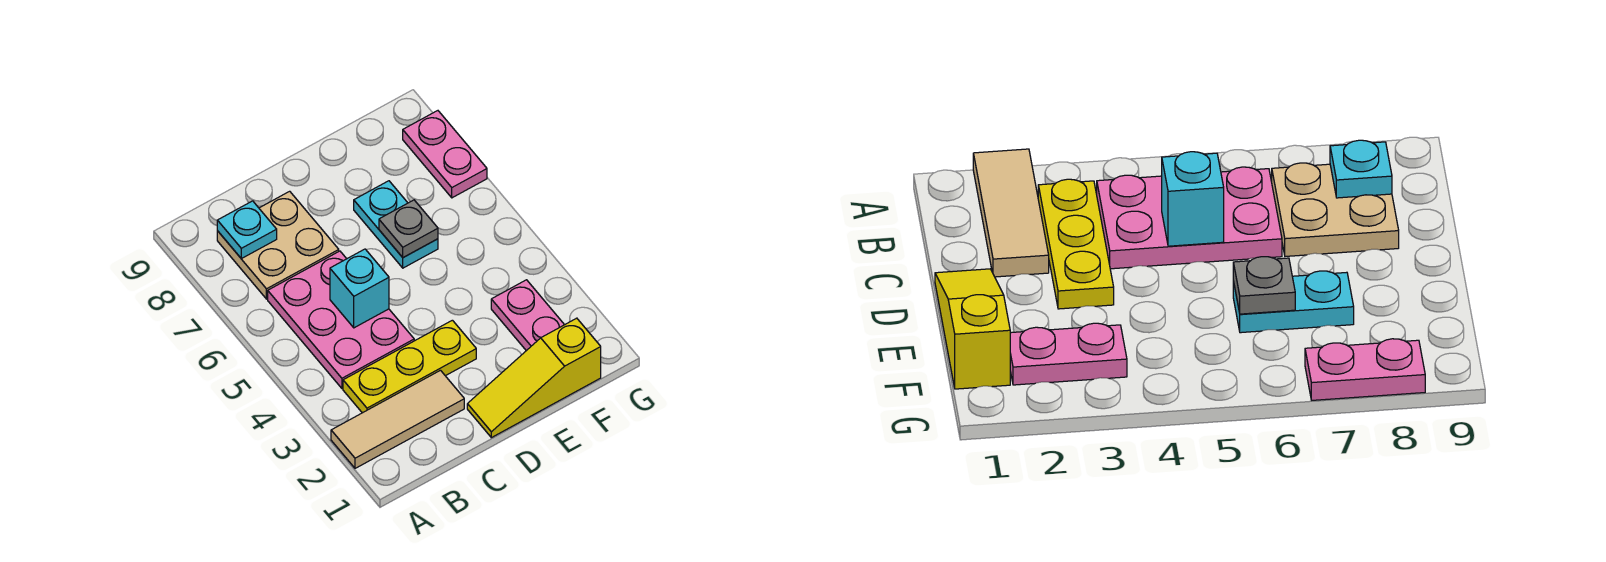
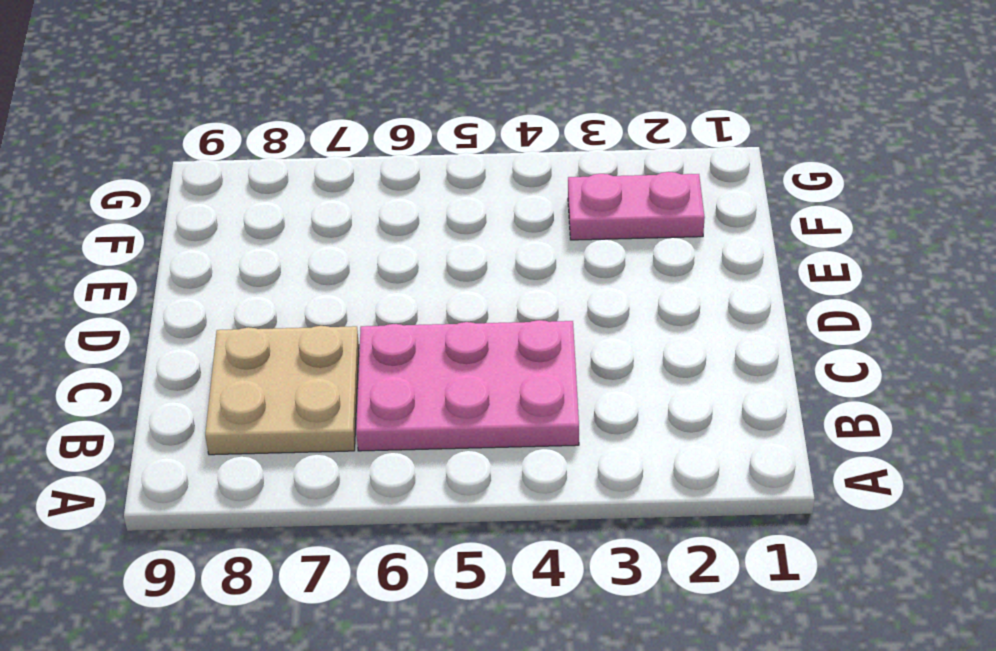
none -> tan tile A2:C2 level 1
none -> yellow plate B3:D3 level 1

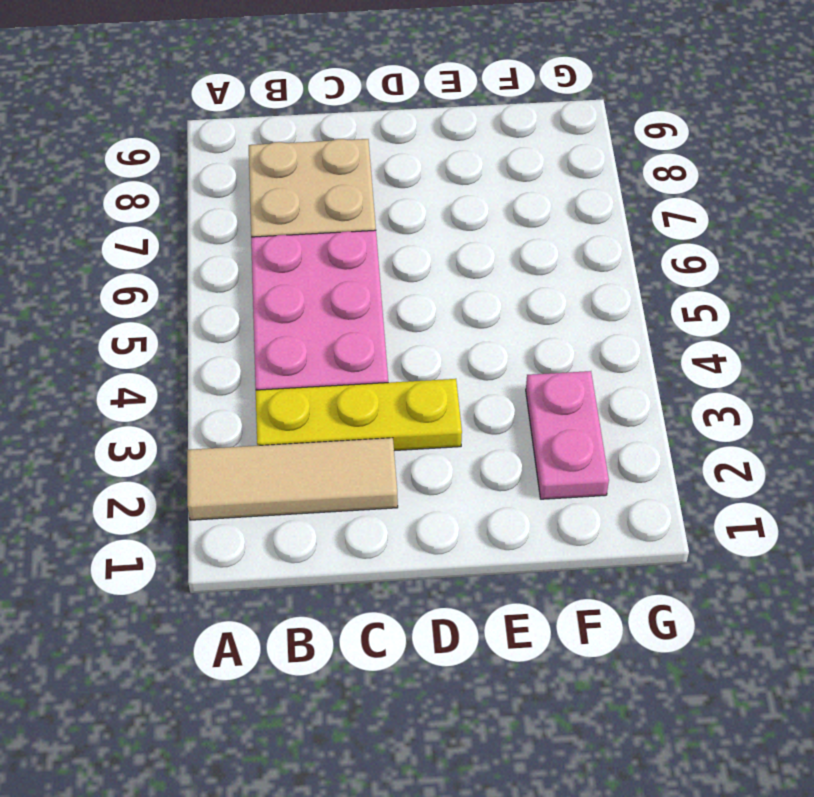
none -> yellow slope D1:F1 level 1 top F
none -> cyan plate E6:E7 level 1

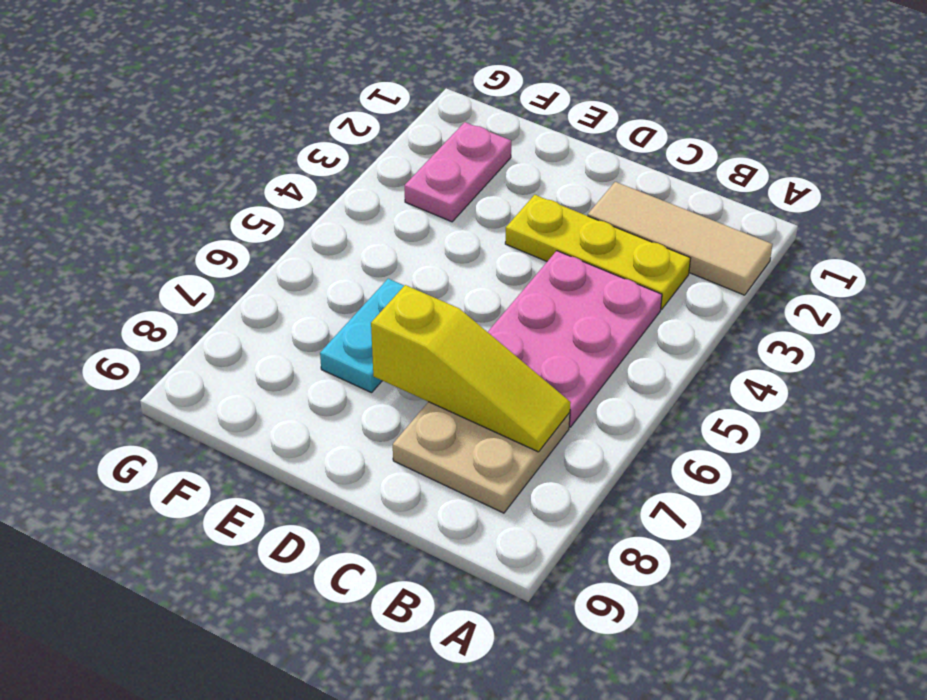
yellow slope B7:D7 level 2 top D -> yellow slope D1:F1 level 1 top F
none -> pink plate G7:G8 level 1
none -> cyan plate B8 level 2

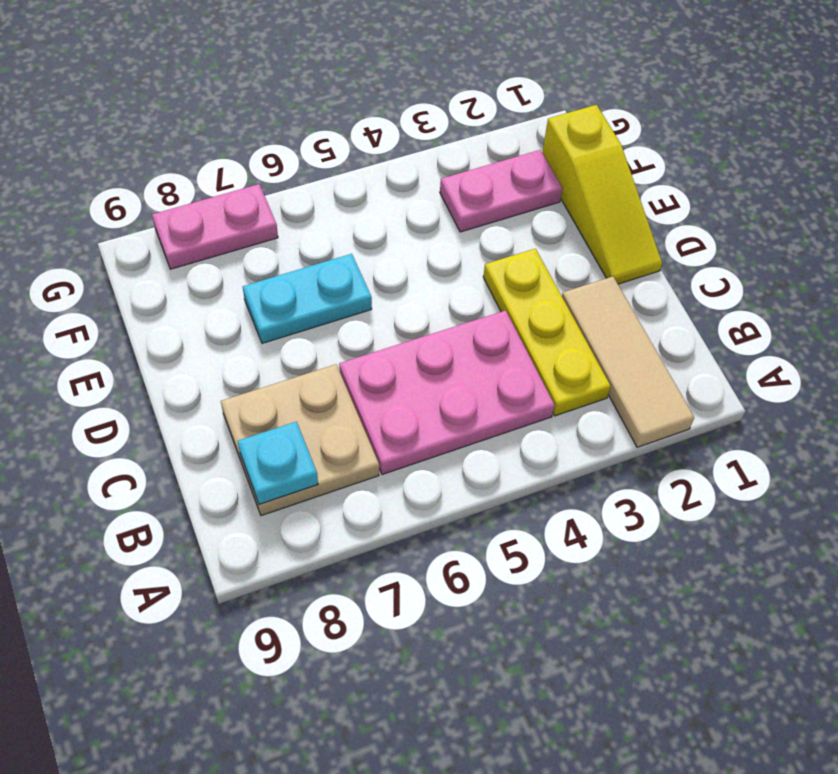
none -> cyan brick C5 level 2
none -> grey plate E6 level 2

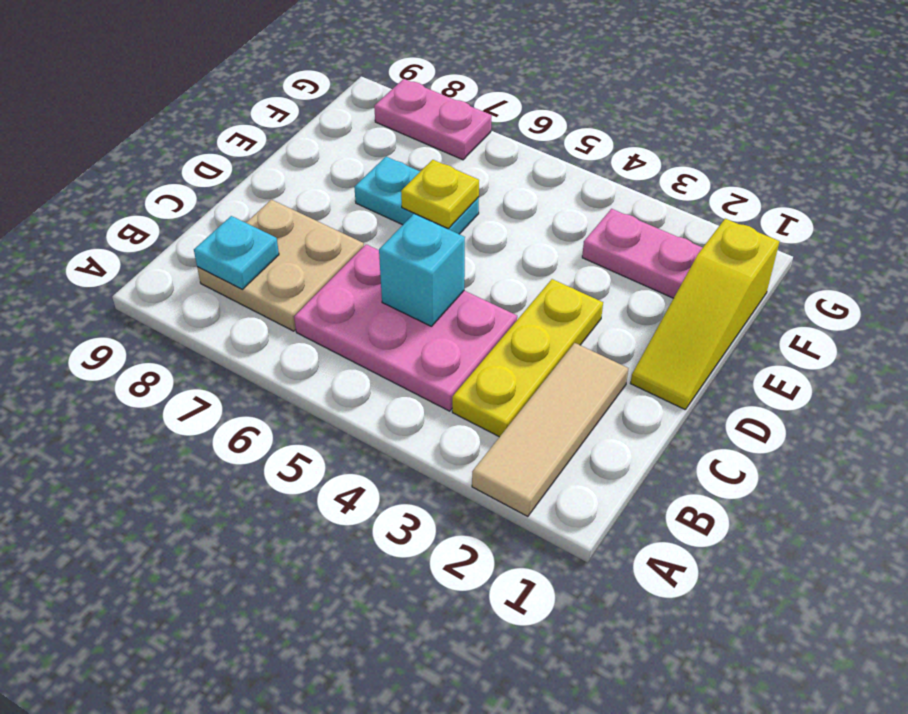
yellow plate E6 level 2 -> grey plate E6 level 2

